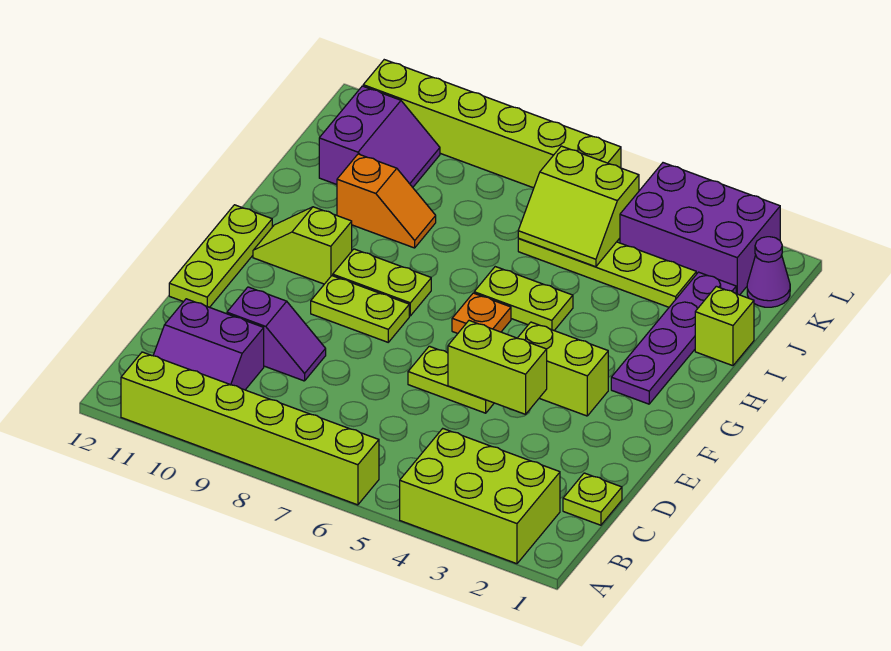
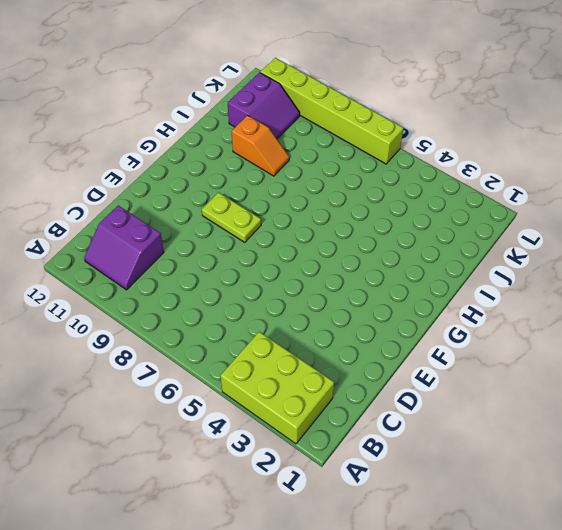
none -> lime brick A6:A11 level 1
none -> lime plate C1 level 1
none -> purple slope D9:D10 level 1 top 10

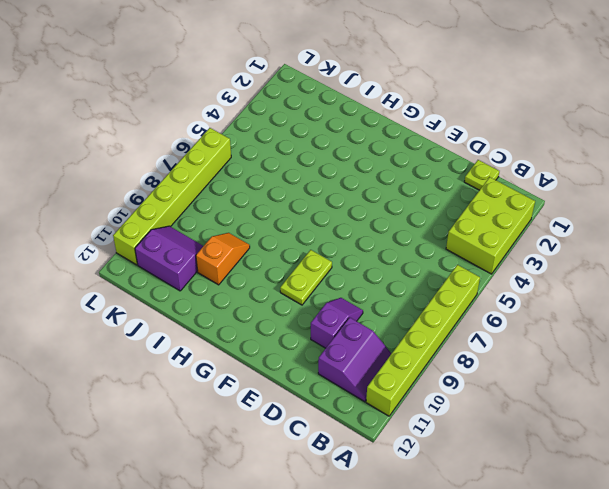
none -> lime plate E5:E6 level 1
none -> lime plate E12:G12 level 1
none -> lime brick F3:F4 level 1

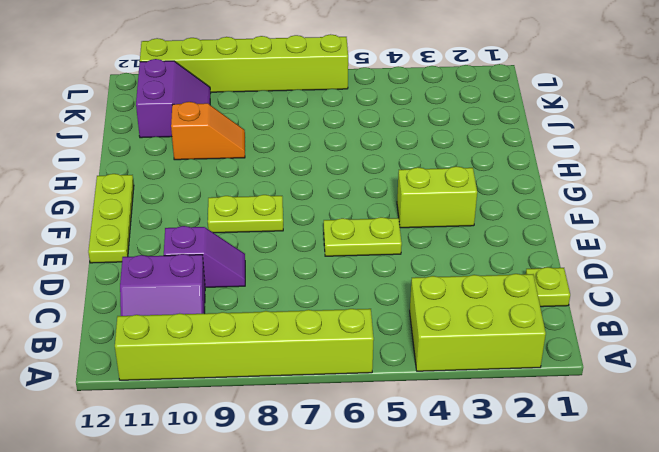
none -> purple plate G2:J2 level 1
none -> orange plate G6 level 1
none -> lime plate G8:G9 level 1

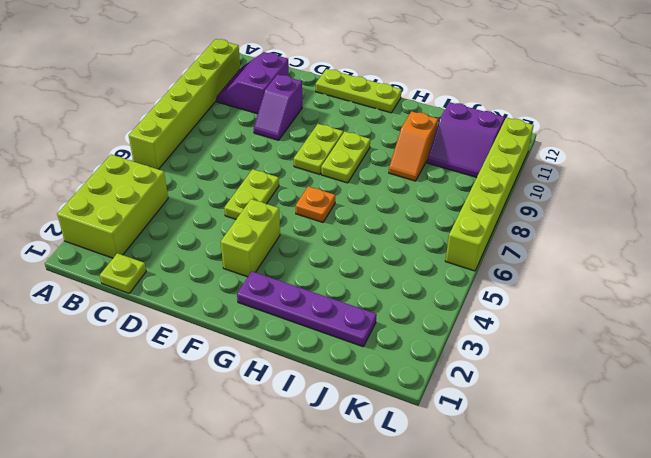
none -> lime slope G10:G11 level 1 top 10
none -> lime plate H5:H6 level 1
none -> lime brick I1 level 1

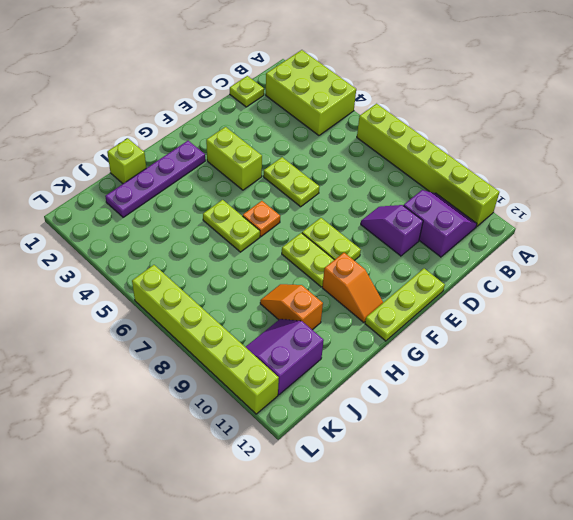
orange slope G10:G11 level 1 top 10 -> lime slope G10:G11 level 1 top 10
none -> lime plate J3:J6 level 1
none -> purple cone K1 level 1
none -> purple brick K2:L4 level 1

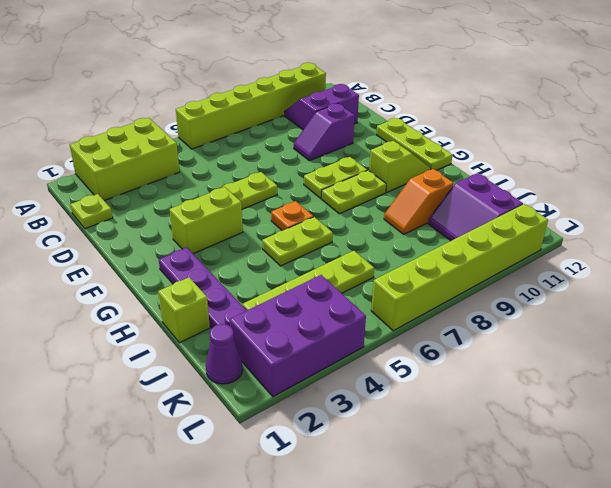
none -> lime brick E4:E5 level 2
none -> lime slope J5:K6 level 2 top K

